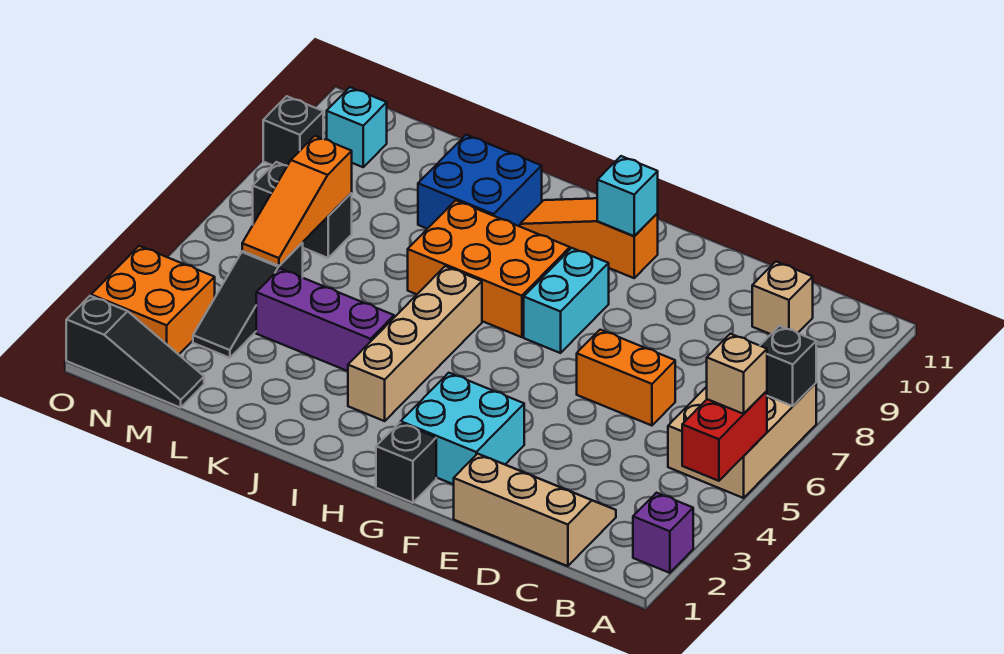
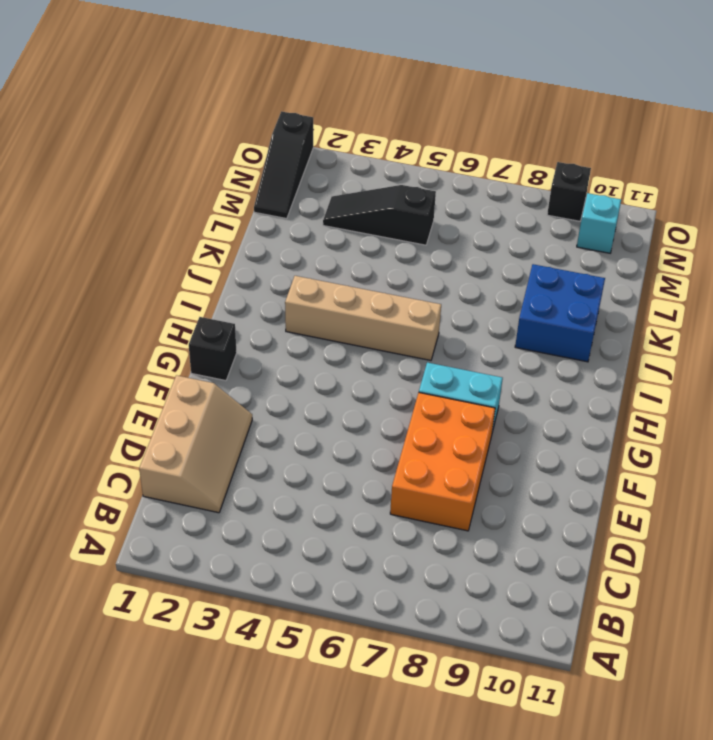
orange brick D7:F8 level 1 -> orange brick H7:J8 level 1
none -> purple brick A2 level 1
none -> tan brick A5:B7 level 1
none -> tan brick C10 level 1

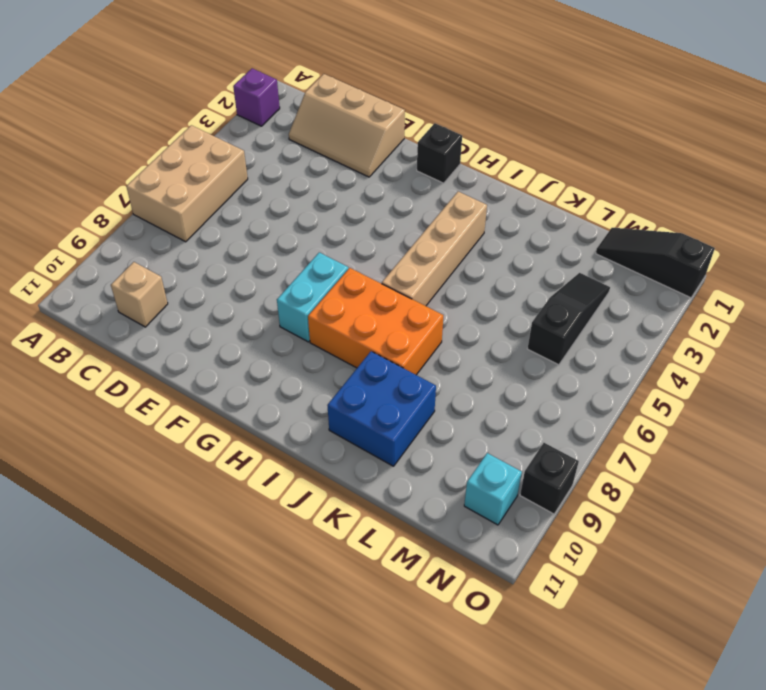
none -> orange brick D6:E6 level 1
none -> cyan brick F2:G3 level 1
none -> orange slope G10:I10 level 1 top G

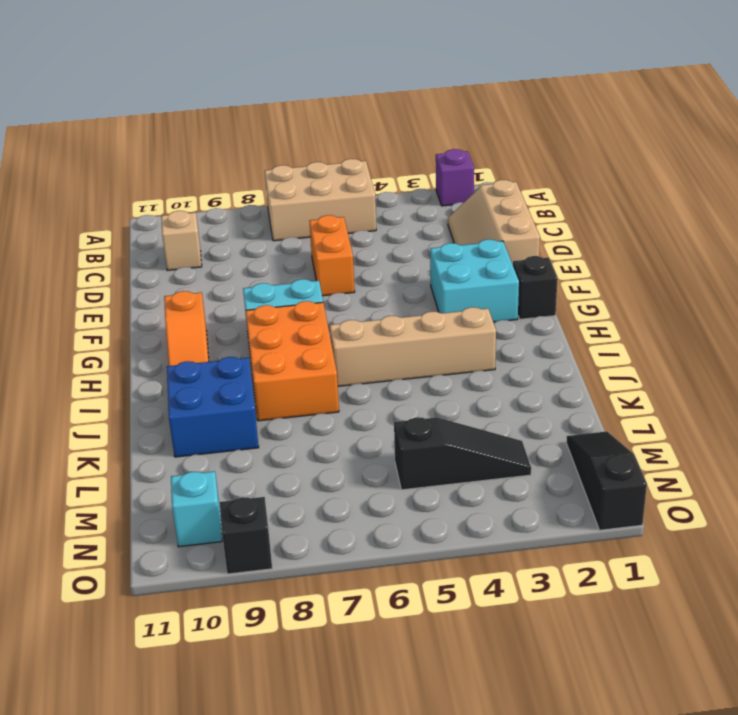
none -> purple brick J4:L4 level 1
none -> black brick M7:N7 level 1
none -> orange brick N2:O3 level 1

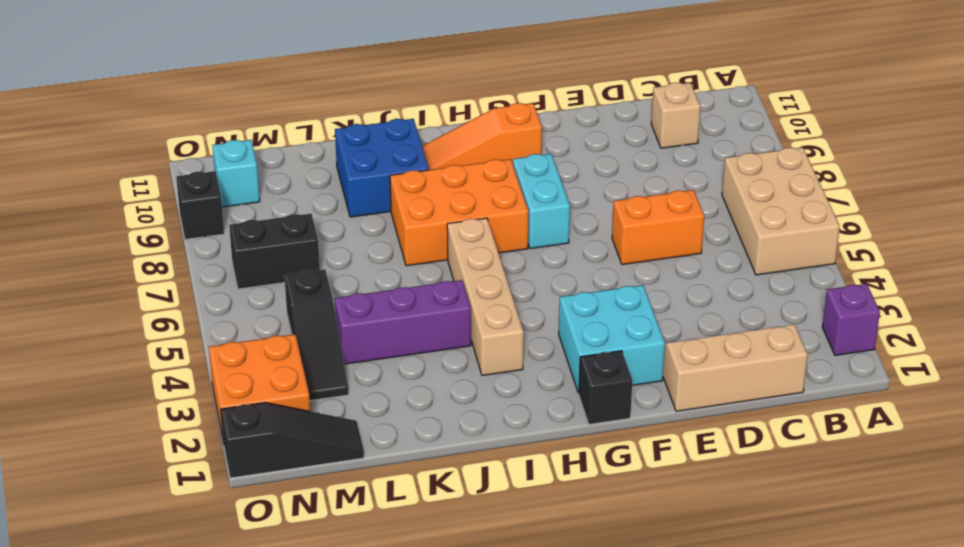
none -> red brick A4:A5 level 2
none -> black brick A7 level 2
none -> cyan brick G10 level 2

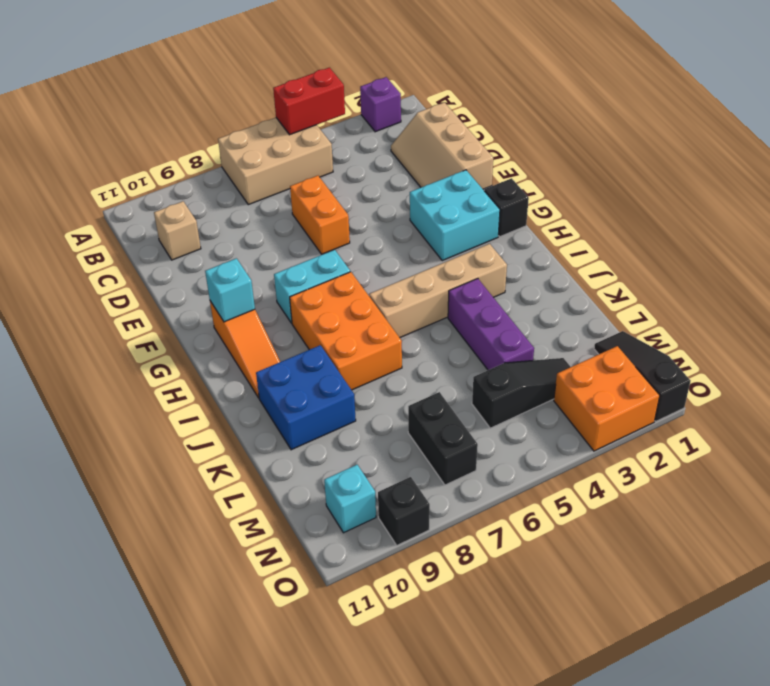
none -> black brick A7 level 2
none -> orange slope M5:M7 level 2 top 7
none -> tan brick A5 level 3

